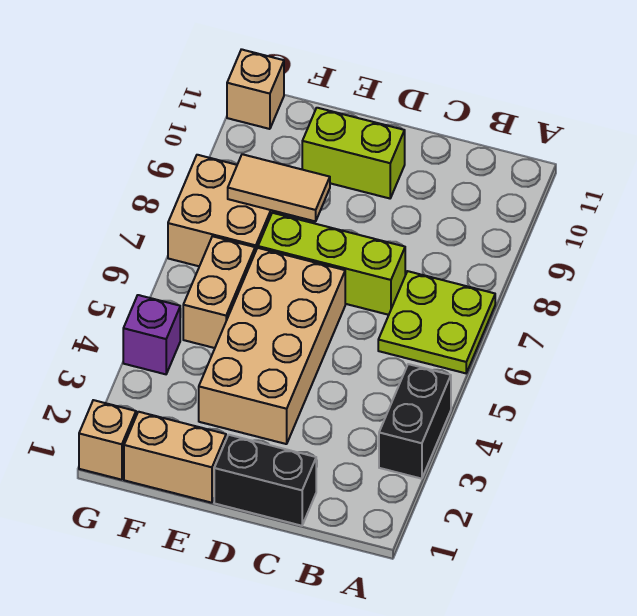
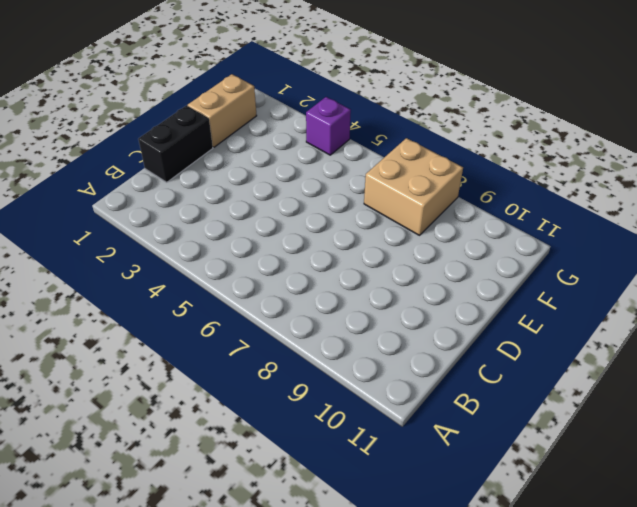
none -> black brick A3:A4 level 1
none -> lime plate A6:B7 level 1
none -> lime brick C7:E7 level 1

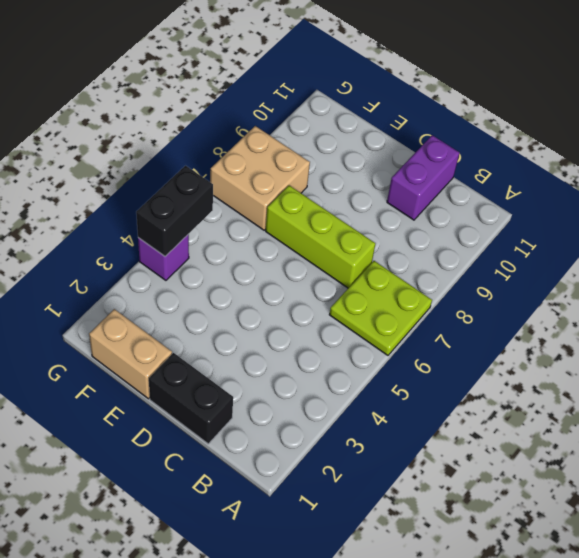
purple brick C10:C11 level 1 -> none
black brick G4:G5 level 2 -> black brick A3:A4 level 1
none -> tan brick D3:E6 level 1
none -> lime brick D10:E10 level 1
none -> tan brick F5:F6 level 1

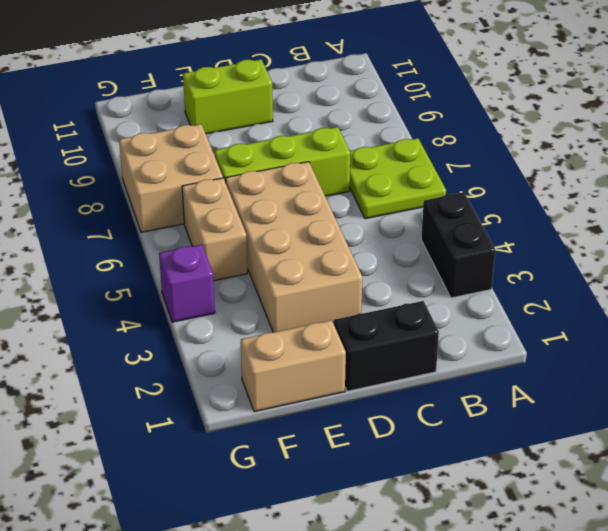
none -> tan brick G1 level 1
none -> tan brick G11 level 1
none -> tan tile E8:F8 level 2

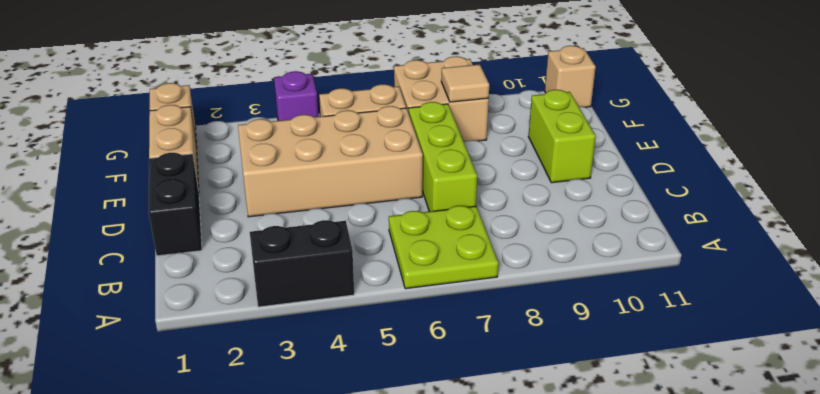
tan tile F8 level 2 -> tan tile E8:F8 level 2

